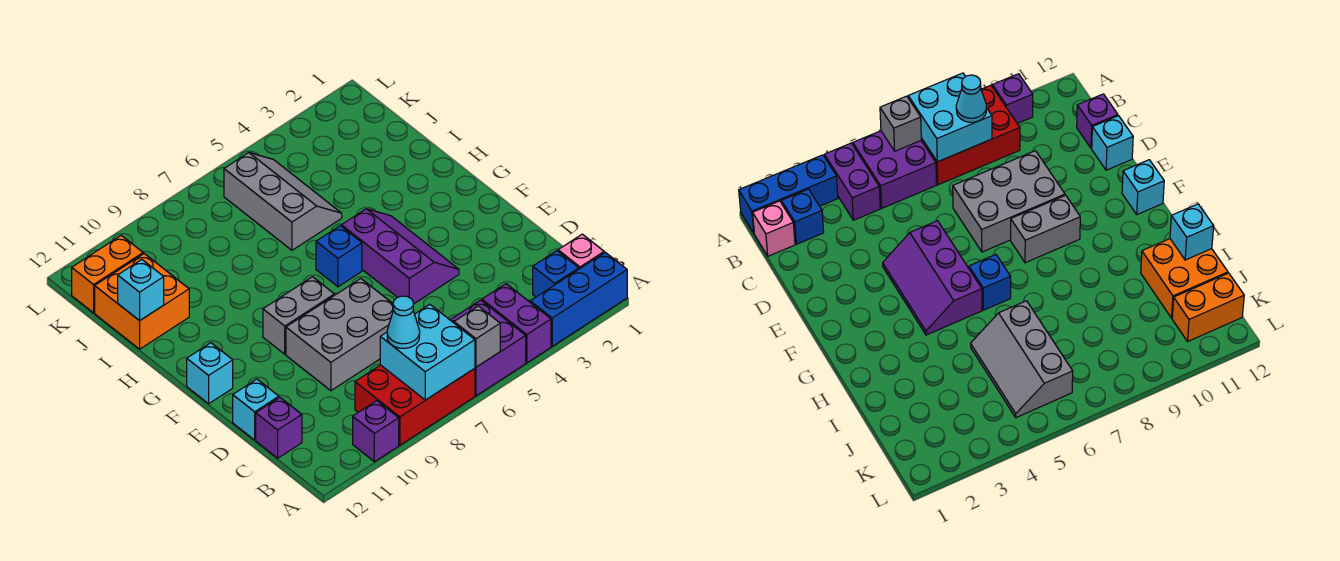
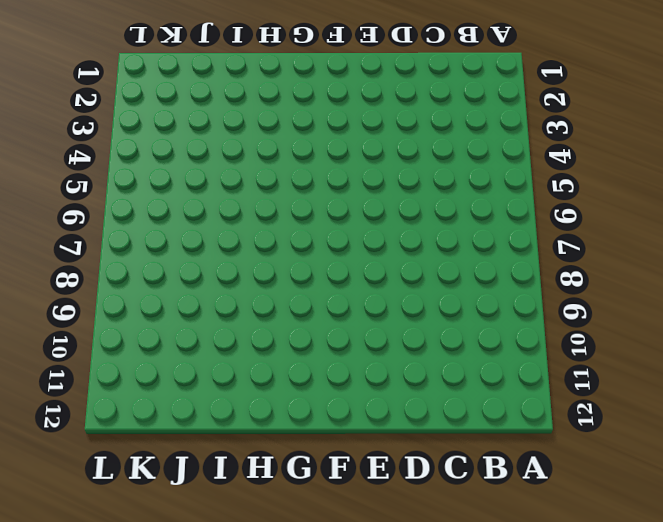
none -> blue brick A1:A3 level 1
none -> purple brick A4:B4 level 1
none -> purple brick A5:B6 level 1

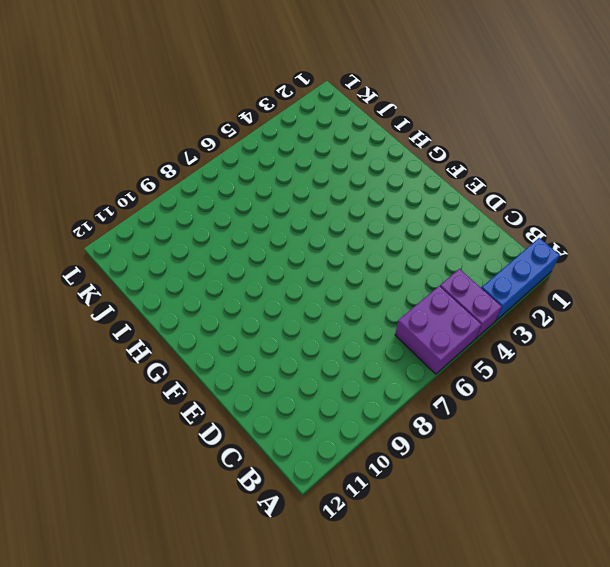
none -> red brick A7:B9 level 1
none -> purple brick A10 level 1
none -> pink brick B1 level 1

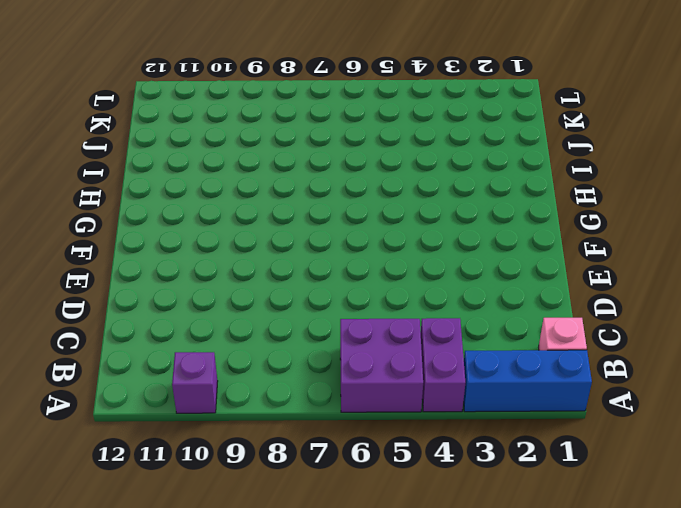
none -> red brick A7:B9 level 1
none -> blue brick B2 level 1
none -> purple brick C12 level 1

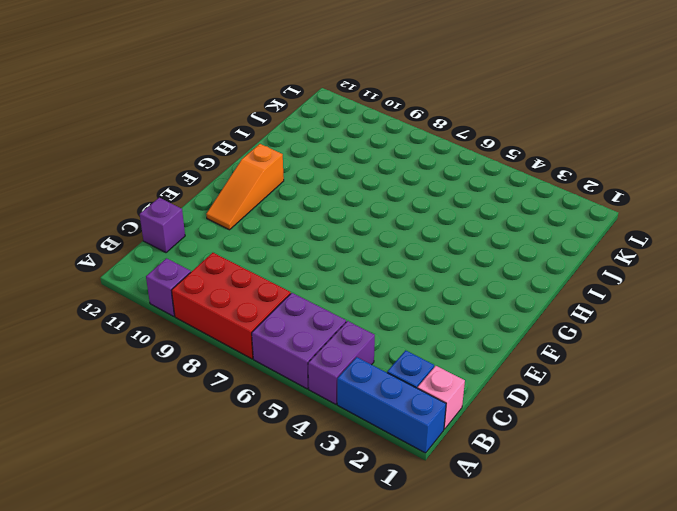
orange slope E11:G11 level 1 top G -> none
none -> grey brick D7:E9 level 1
none -> cyan brick D12 level 1
none -> purple slope E4:G5 level 1 top 5

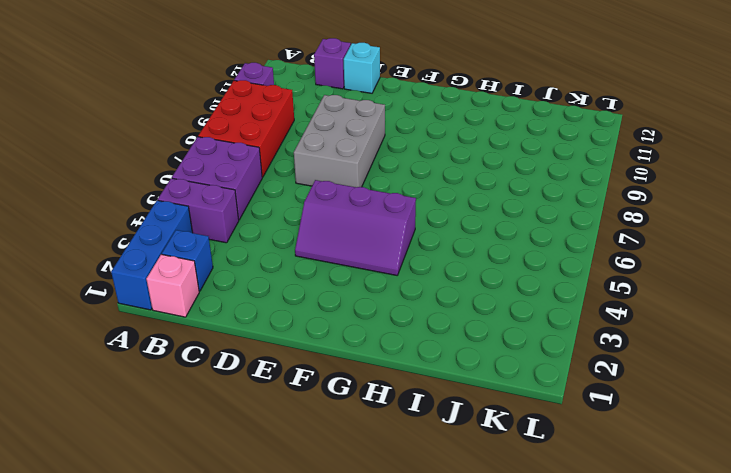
none -> grey brick F8:F9 level 1
none -> cyan brick F12 level 1
none -> blue brick G6 level 1

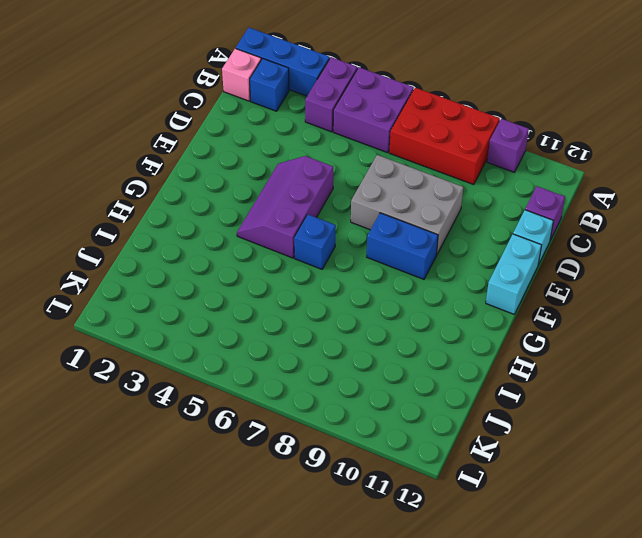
cyan brick E12:F12 level 1 -> cyan brick F12 level 1
blue brick F8:F9 level 1 -> grey brick F8:F9 level 1
none -> grey slope I5:K6 level 1 top 6
none -> orange brick I11:J12 level 1
none -> orange brick K11:K12 level 1

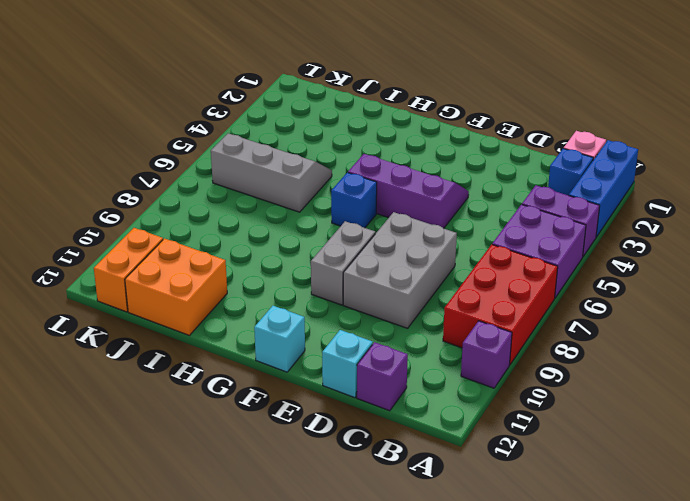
none -> grey brick A6 level 2
none -> cyan brick A7:B8 level 2
none -> cyan brick I12 level 2

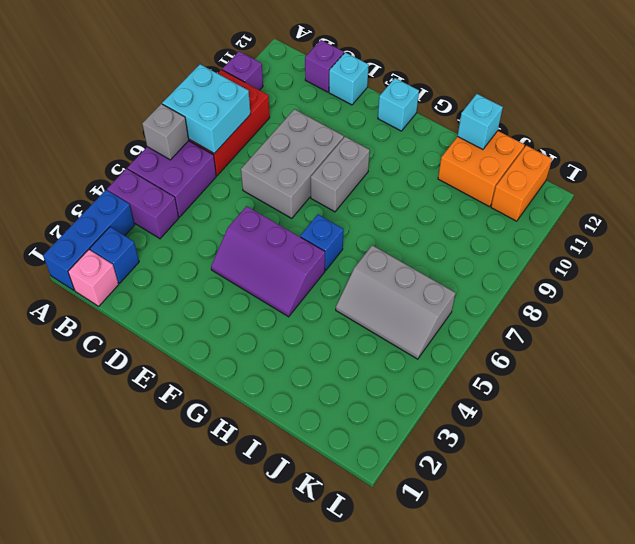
none -> cyan cone B8 level 3

